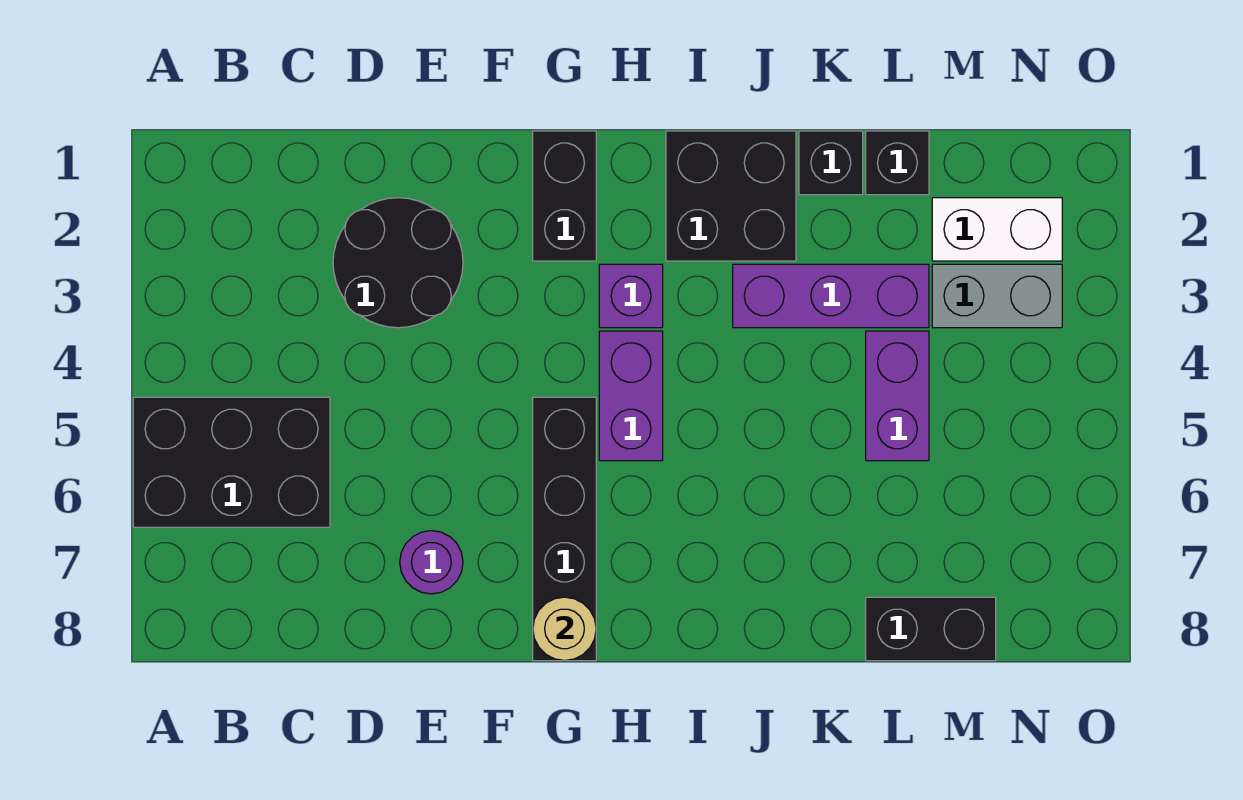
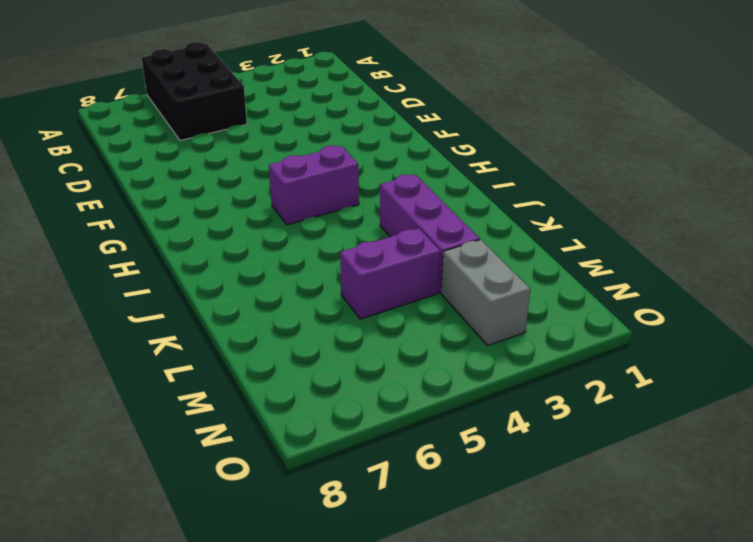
none -> black round brick D2:E3 level 1
none -> purple round brick E7 level 1
none -> black brick G1:G2 level 1

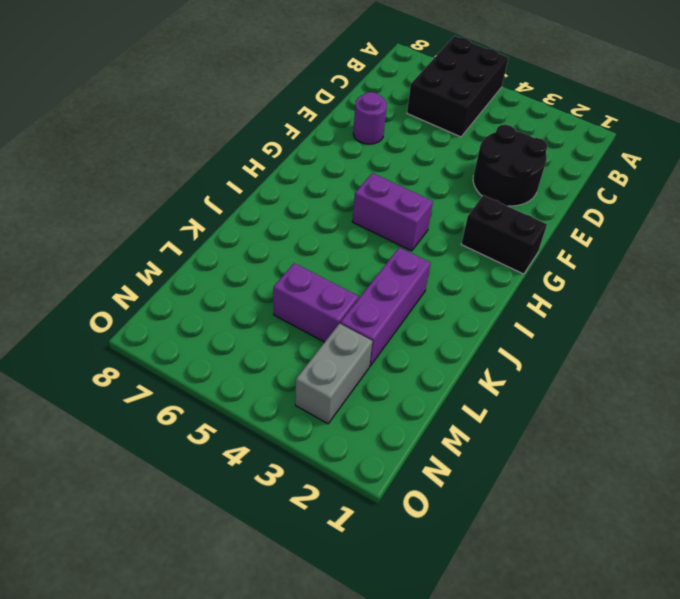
none -> black brick G5:G8 level 1
none -> purple brick H3 level 1
none -> black brick I1:J2 level 1

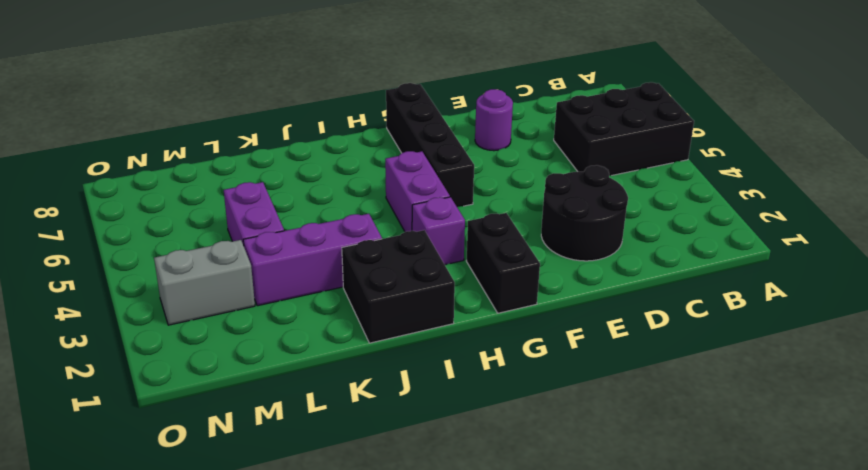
none -> black brick K1 level 1
none -> black brick L1 level 1
none -> black brick L8:M8 level 1

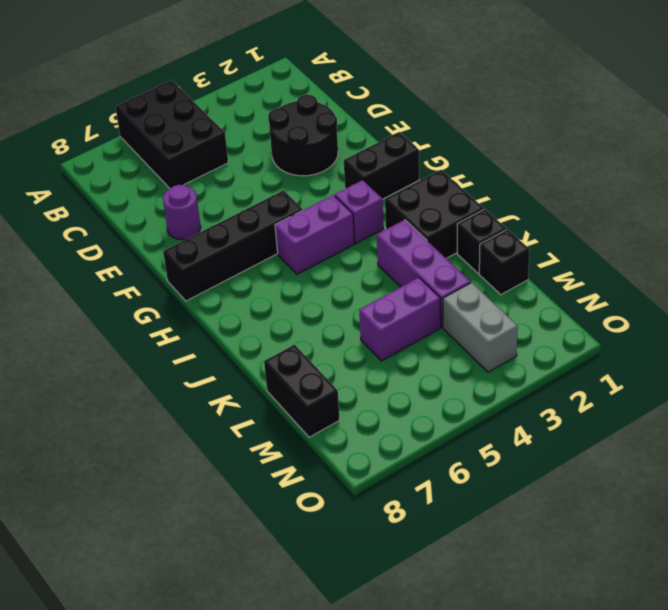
none -> white brick M2:N2 level 1
none -> tan round brick G8 level 2

